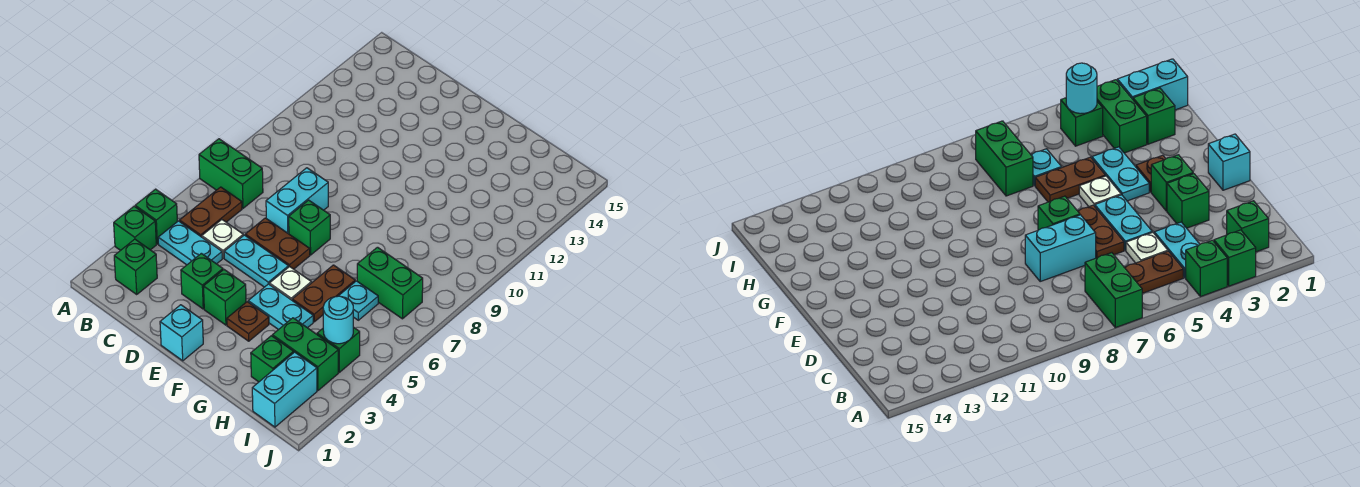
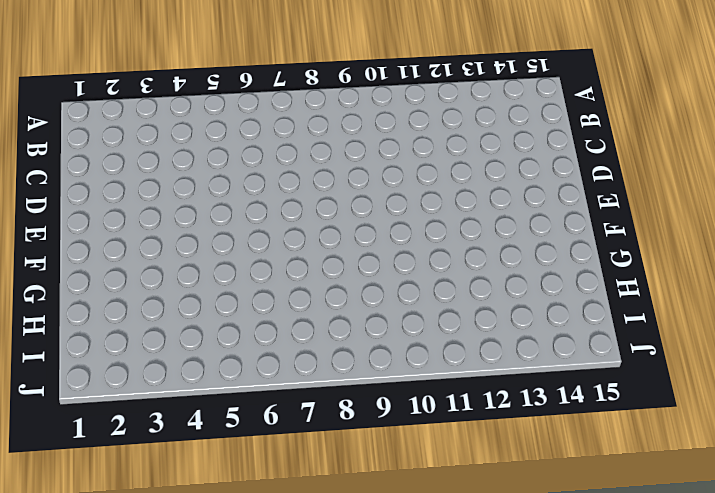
none -> green brick A3 level 1
none -> green brick A4 level 1
none -> green brick A7:B7 level 1

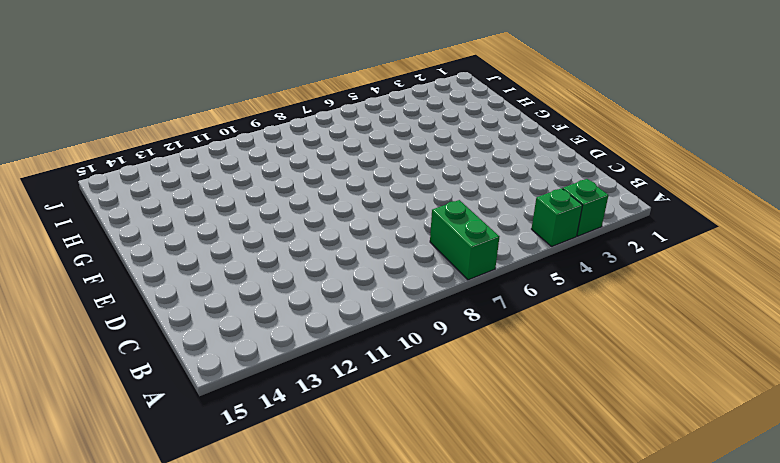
none -> green brick B2 level 1
none -> cyan plate B4:C4 level 1
none -> brown plate B5:B6 level 1

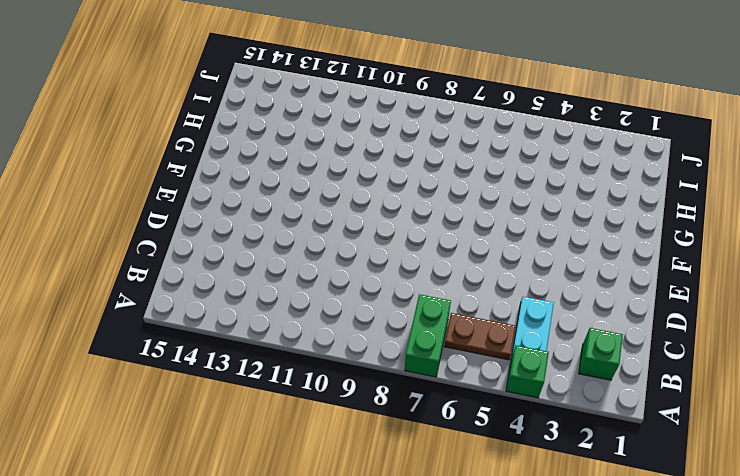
none -> green brick A3 level 1
none -> white plate C5 level 1
none -> green brick D3 level 1

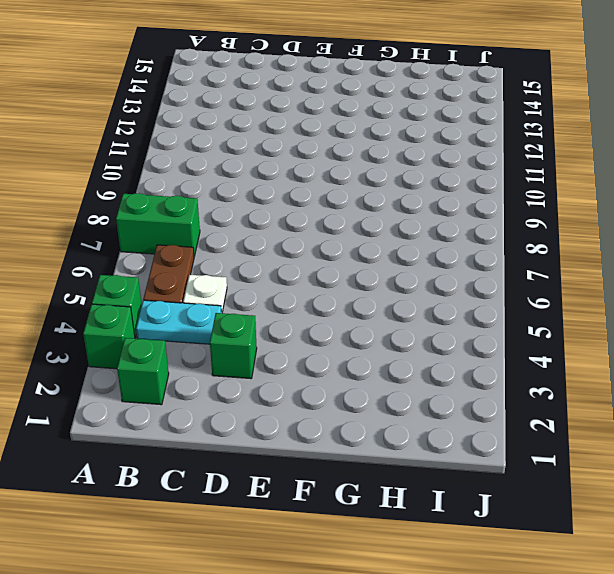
none -> cyan plate D5:E5 level 1
none -> brown plate D6:E6 level 1
none -> cyan brick D7:D8 level 1

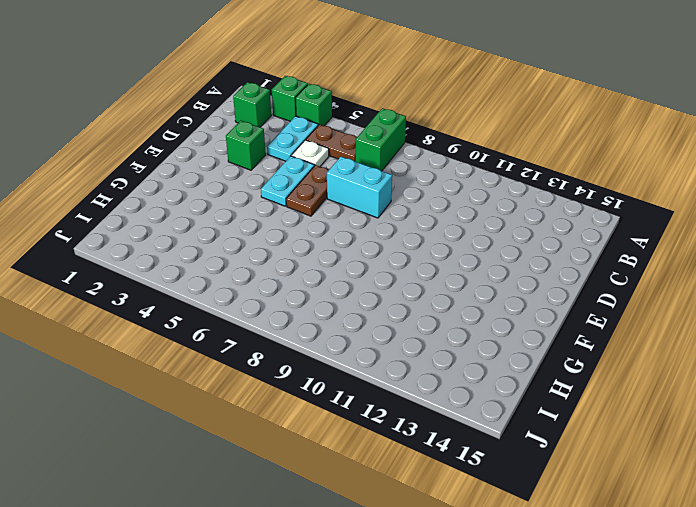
none -> cyan brick E1 level 1
none -> green brick E3 level 1
none -> green brick E7 level 1

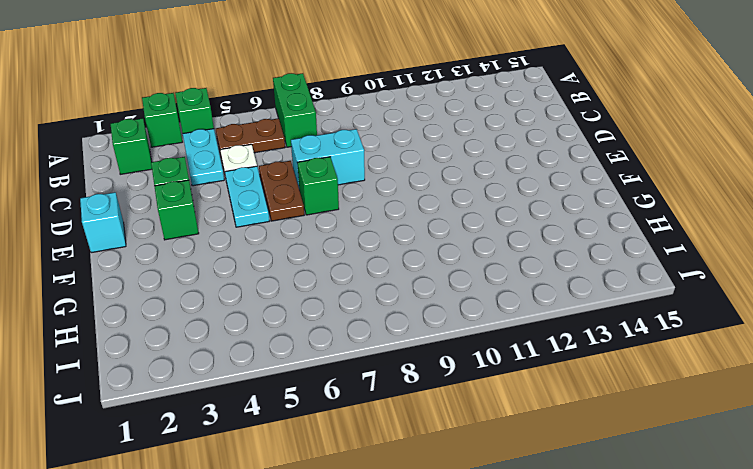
none -> brown plate F3 level 1
none -> cyan plate F4:G4 level 1
none -> white plate F5 level 1

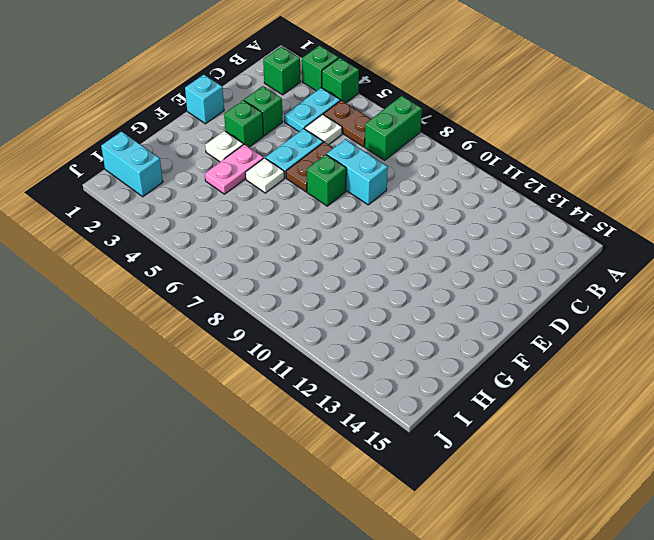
white plate F3 level 1 -> brown plate F3 level 1
pink plate F4:G4 level 1 -> cyan plate F4:G4 level 1
none -> brown plate G5:G6 level 1
none -> green brick H2 level 1
none -> green brick H3:I3 level 1

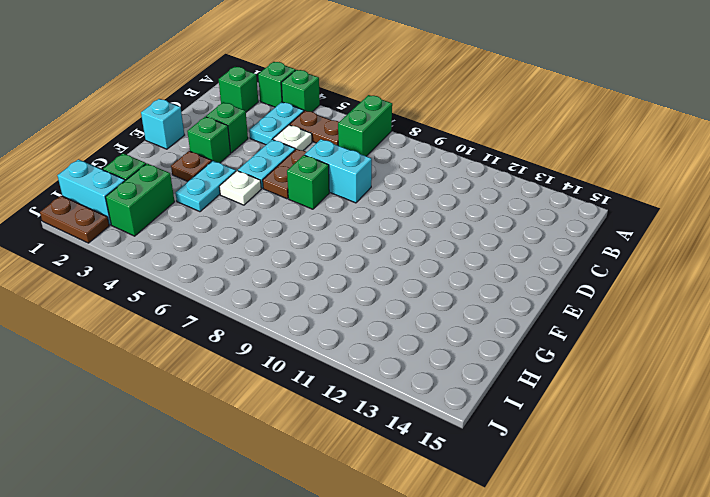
brown plate J1:J2 level 1 -> brown plate G5:G6 level 1
none -> cyan plate H6 level 1
none -> green brick H7:I7 level 1
none -> green brick I4 level 1

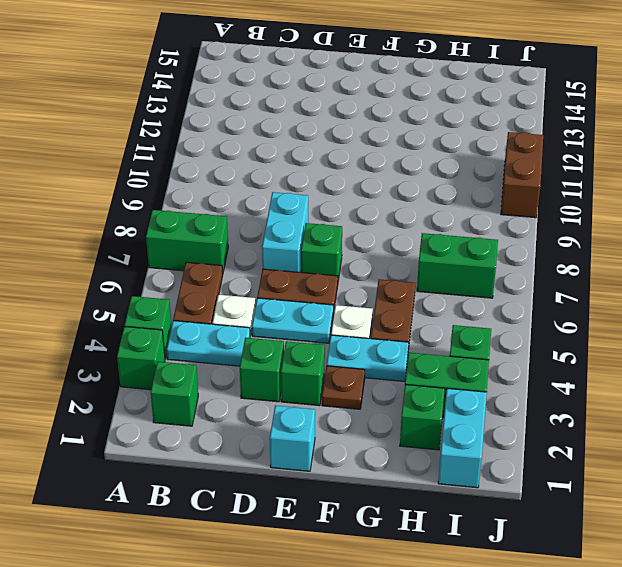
brown brick J10:J11 level 1 -> none
none -> cyan plate H6 level 1
none -> cyan round brick I4 level 2

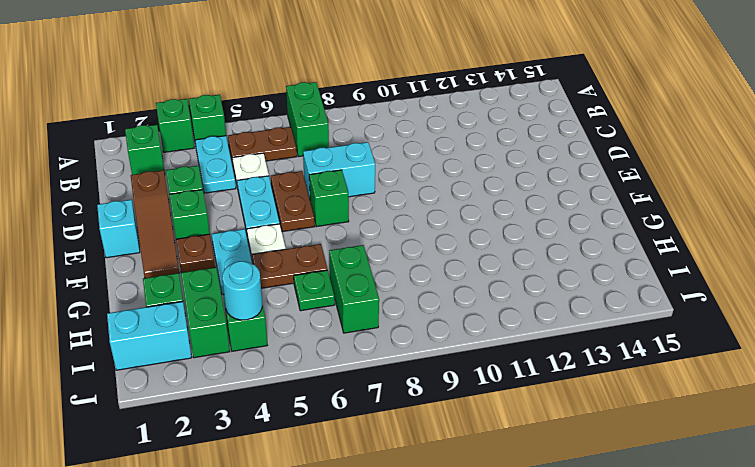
brown slope D2:F2 level 1 top D -> none
green plate H6 level 1 -> cyan plate H6 level 1

